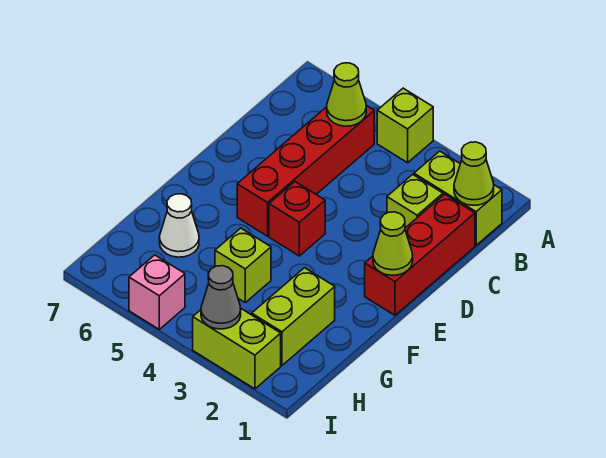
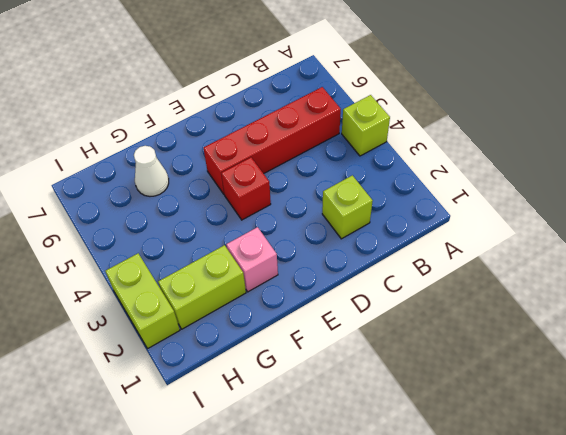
pink brick F2 level 1 -> pink brick I5 level 1
none -> lime brick B1:B2 level 1
none -> red brick C1:E1 level 1
none -> lime brick G4 level 1

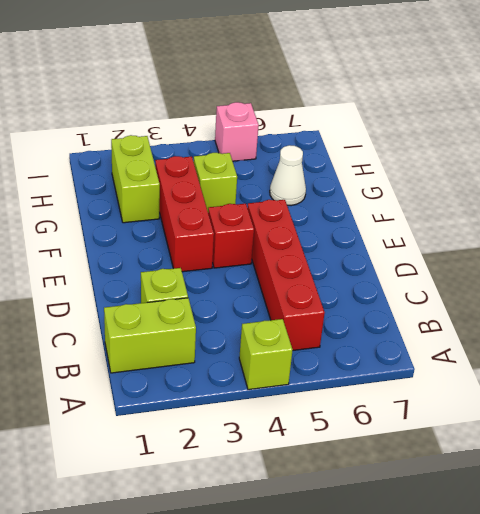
red brick E3:G3 level 1 -> red brick C1:E1 level 1
none -> lime brick I2:I3 level 1
none -> lime cone B1 level 2
none -> lime cone B5 level 2

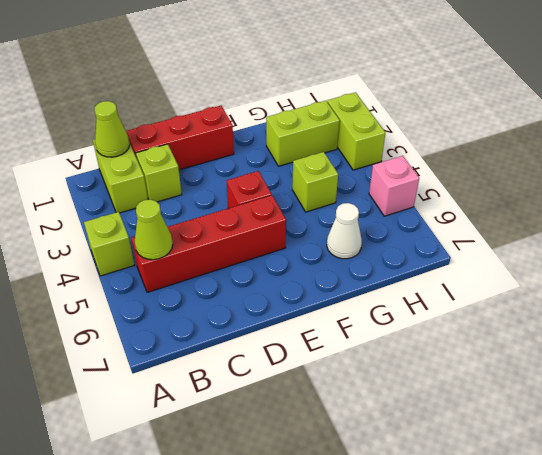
none -> lime cone E1 level 2
none -> grey cone I3 level 2

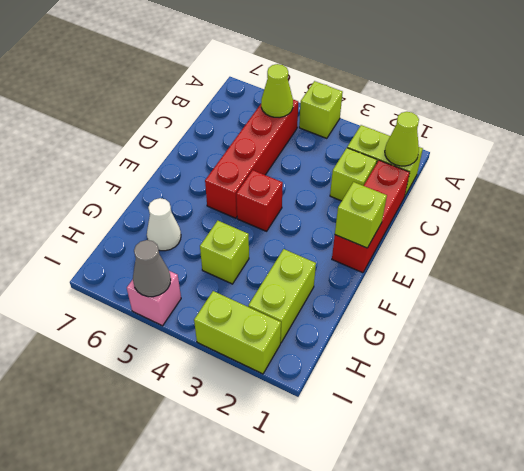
lime brick E1 level 2 -> lime cone E1 level 2
grey cone I5 level 2 -> grey cone I3 level 2

